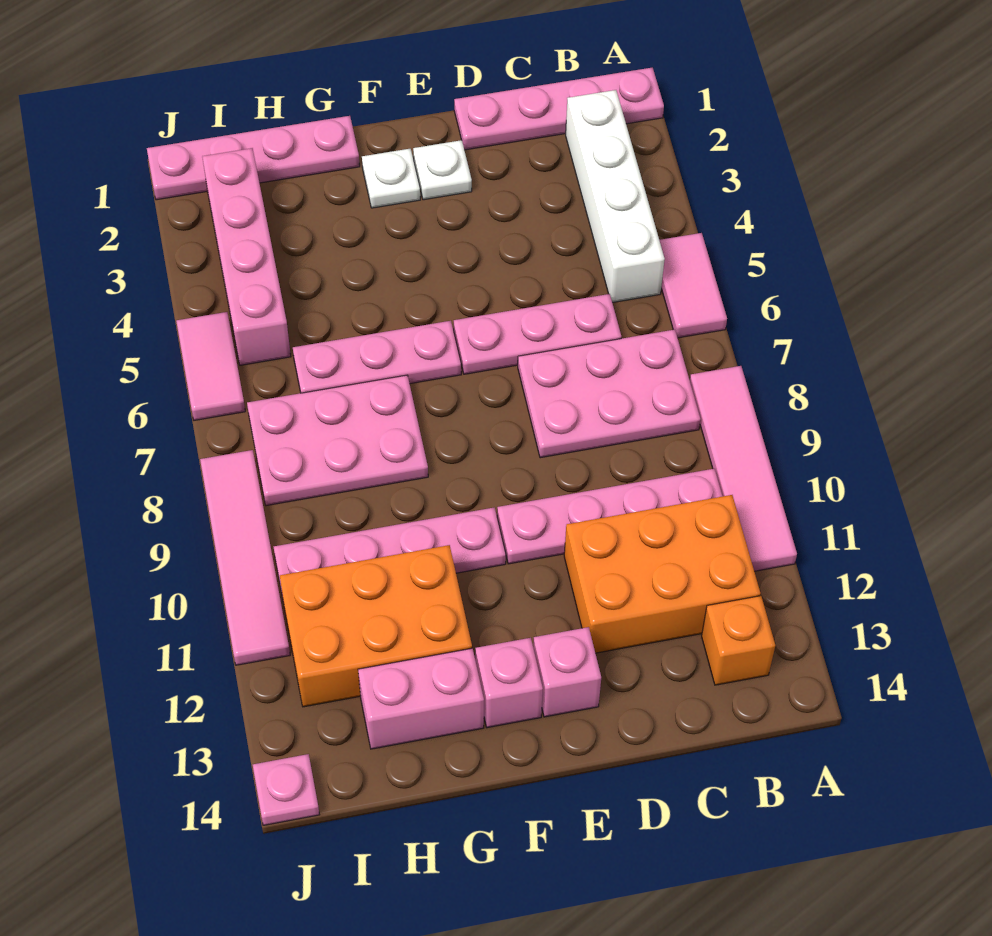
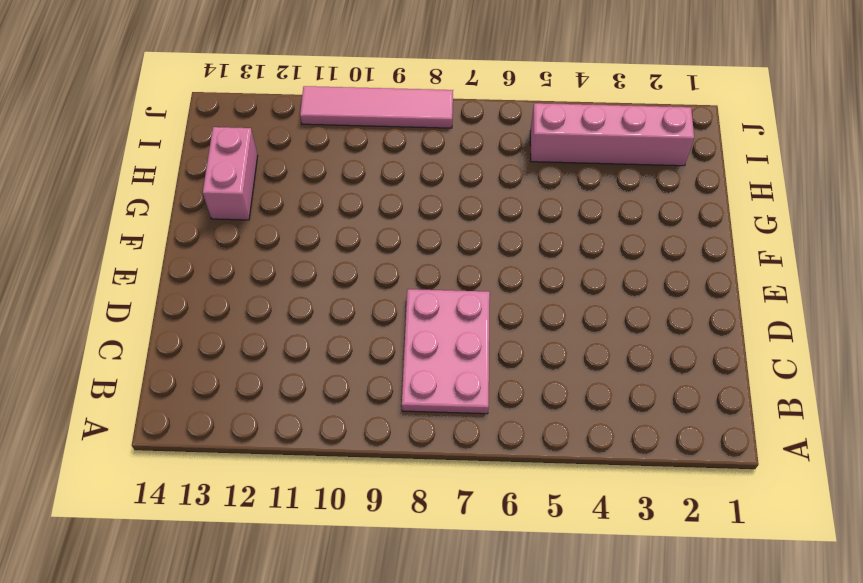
none -> pink plate A1:D1 level 1
none -> pink tile A5:A6 level 1
none -> pink tile A8:A11 level 1

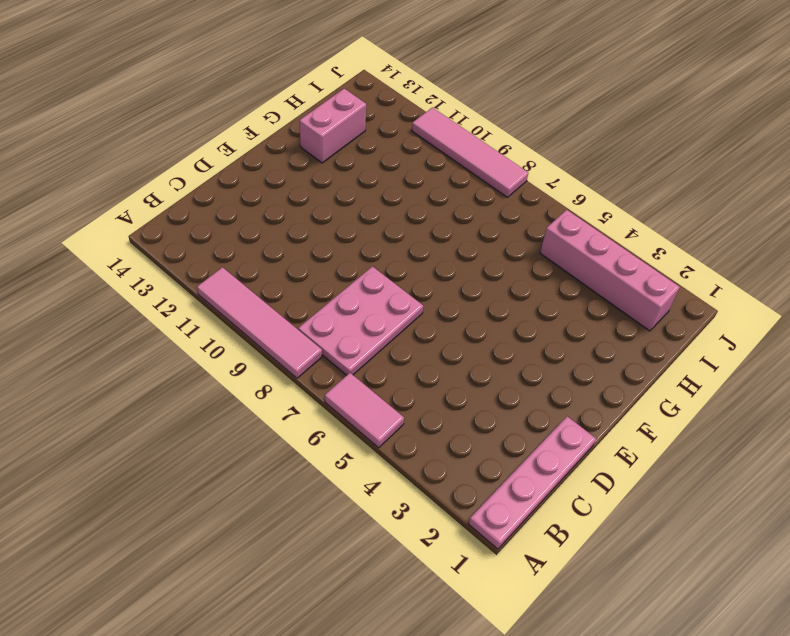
none -> white brick B2:B5 level 1
none -> pink plate B10:E10 level 1
none -> orange brick B11:D12 level 1

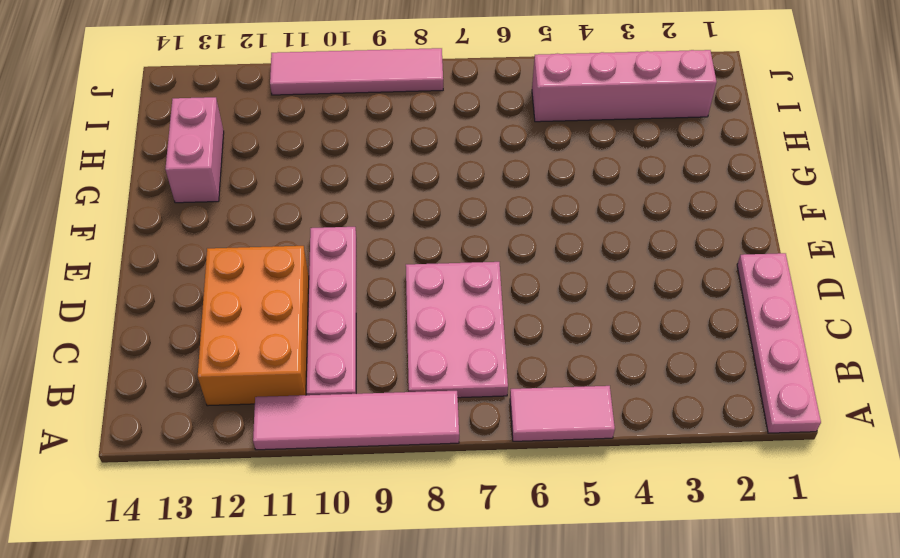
none -> white brick B2:B5 level 1
none -> orange brick B13 level 1
none -> pink plate C6:E6 level 1

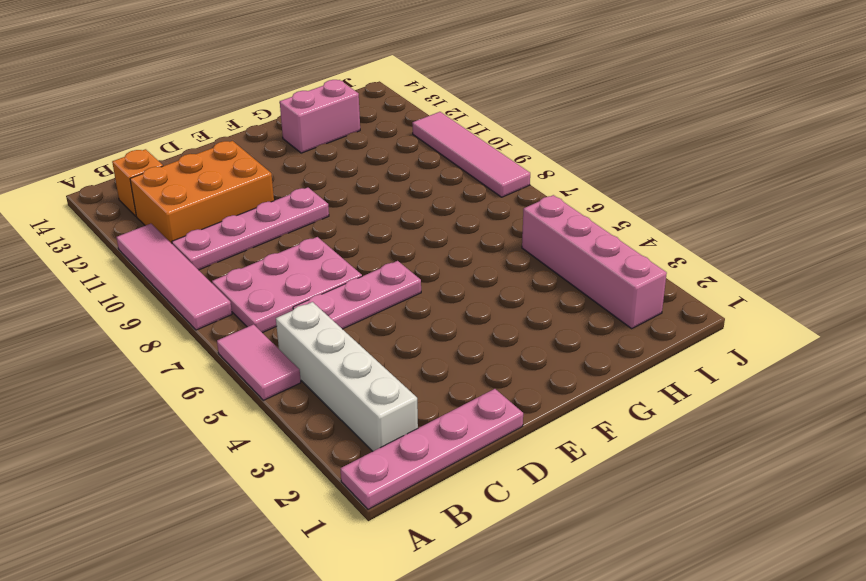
none -> white plate E2 level 1
none -> pink brick E13 level 1
none -> white plate F2 level 1

